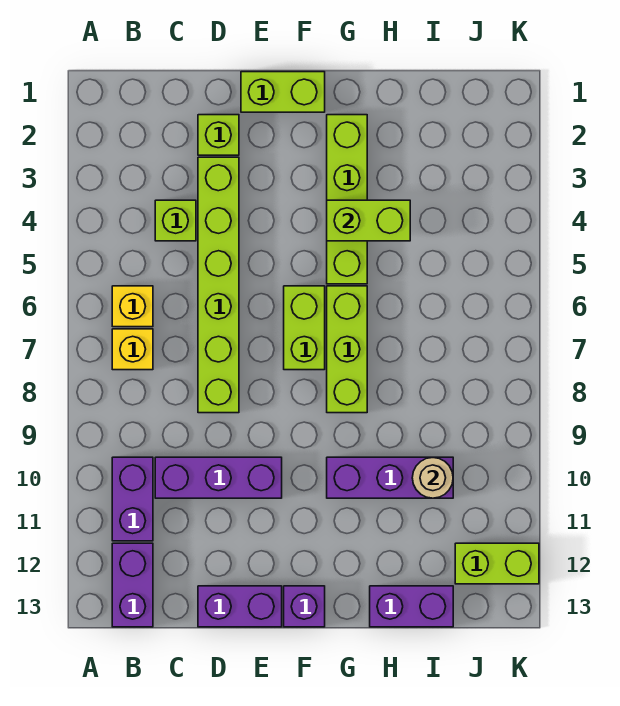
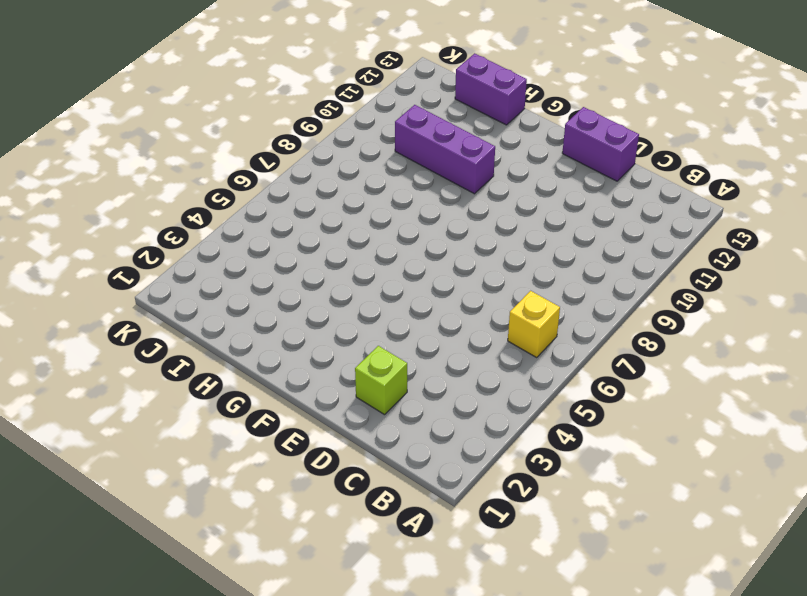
none -> yellow brick B7 level 1
none -> purple brick B10:B11 level 1
none -> purple brick B12:B13 level 1

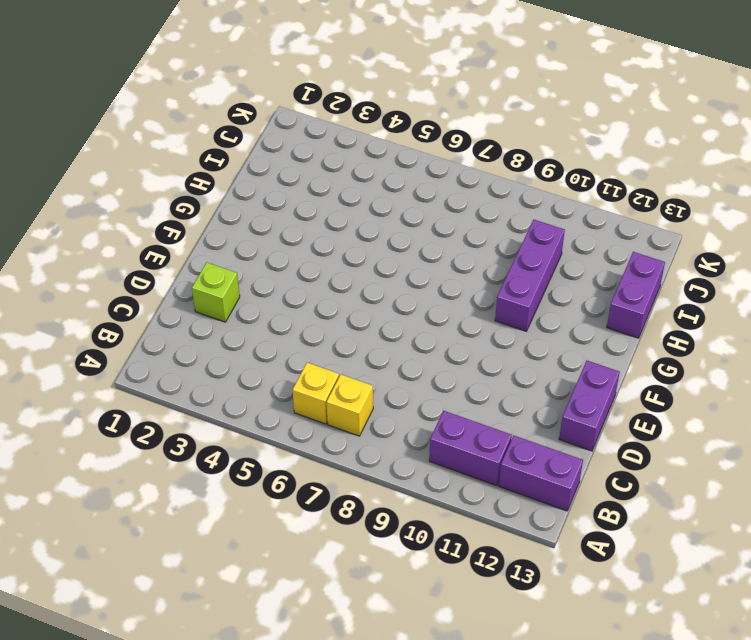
none -> lime brick C4 level 1
none -> purple brick C10:E10 level 1
none -> lime brick D3:D8 level 1

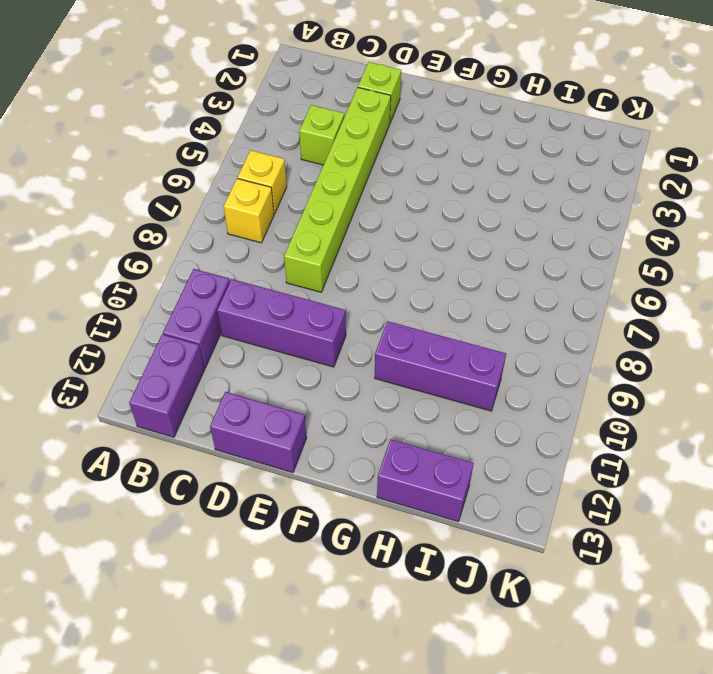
none -> lime brick E1:F1 level 1
none -> lime brick F6:F7 level 1
none -> purple brick F13 level 1

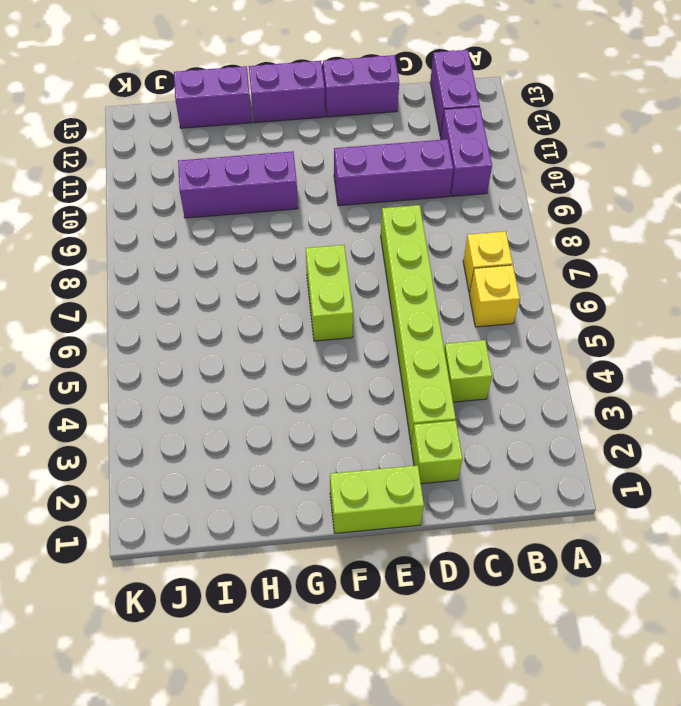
purple brick F13:G13 level 1 -> purple brick F13 level 1
none -> lime brick G2:G5 level 1
none -> lime brick G6:G8 level 1
none -> lime brick J12:K12 level 1

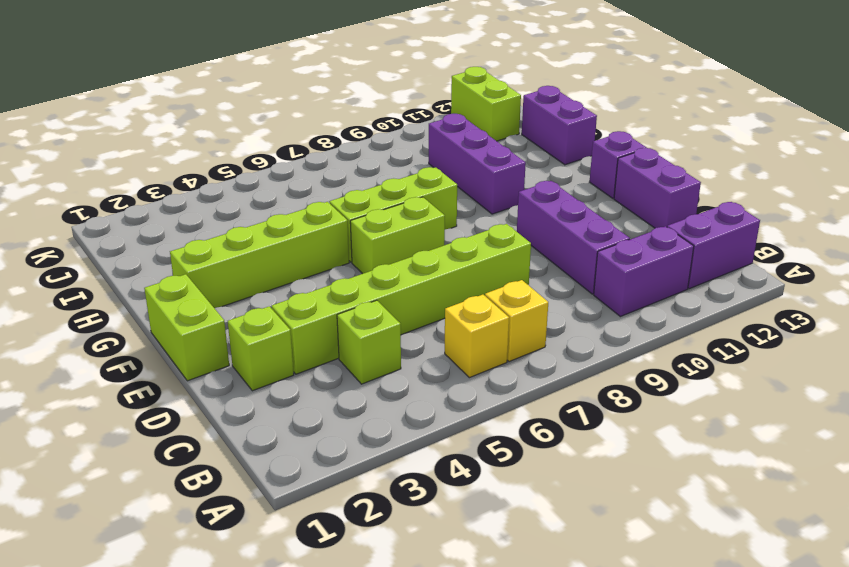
none -> lime brick G4:H4 level 2
none -> tan round brick I10 level 2

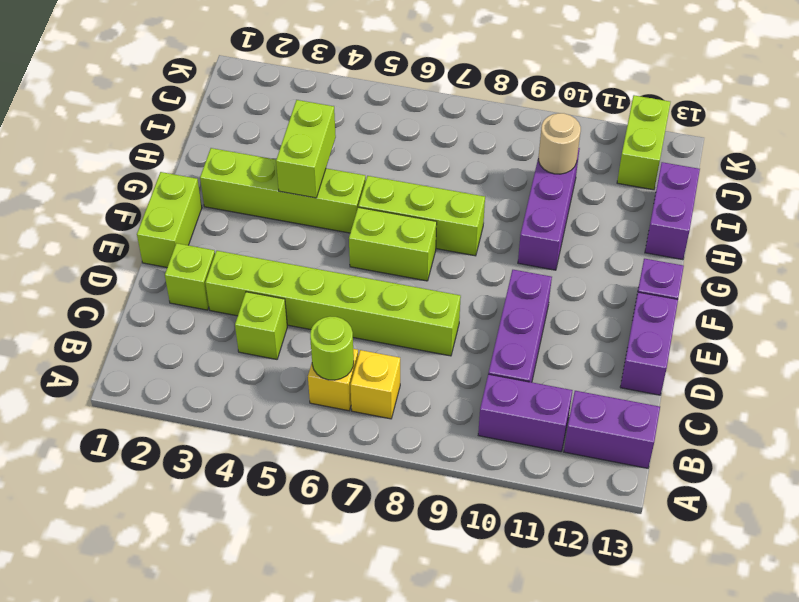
lime round brick B6 level 2 -> none

